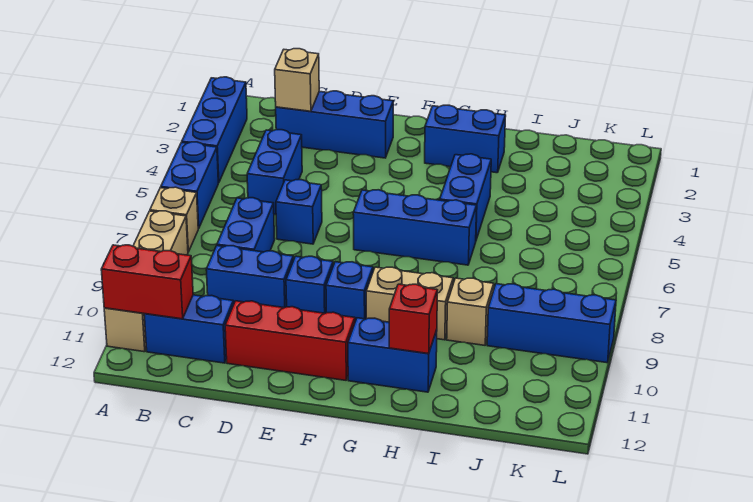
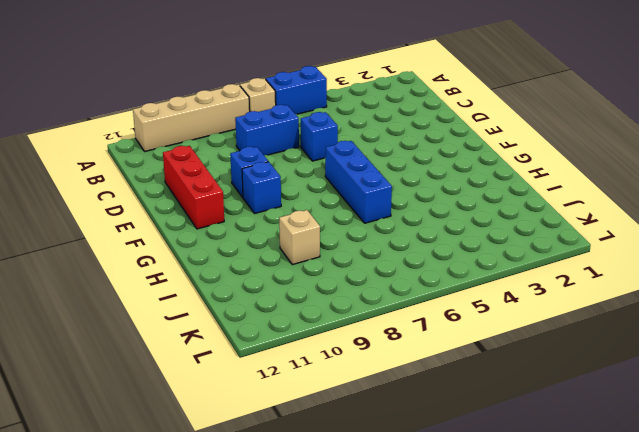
none -> blue brick A2:A4 level 1
none -> blue brick B11:C11 level 1
none -> blue brick C2:E2 level 1

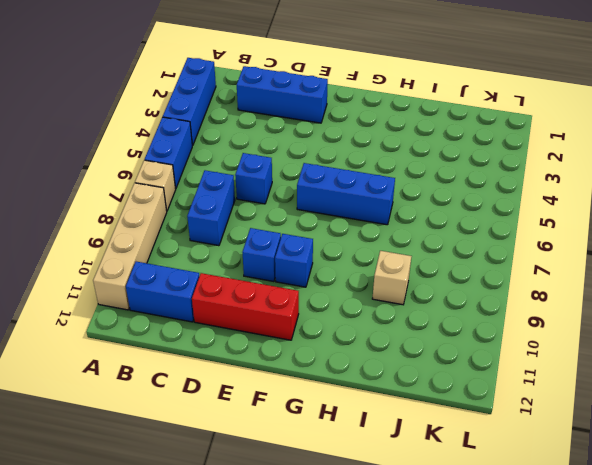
none -> blue brick C4:C5 level 1
none -> blue brick C9:D9 level 1
none -> blue brick G2:H2 level 1

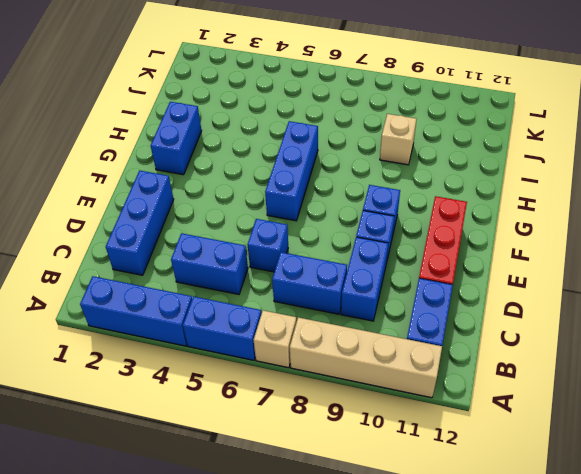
none -> tan brick G9:H9 level 1
none -> blue brick G11:H11 level 1
none -> blue brick H4:H5 level 1

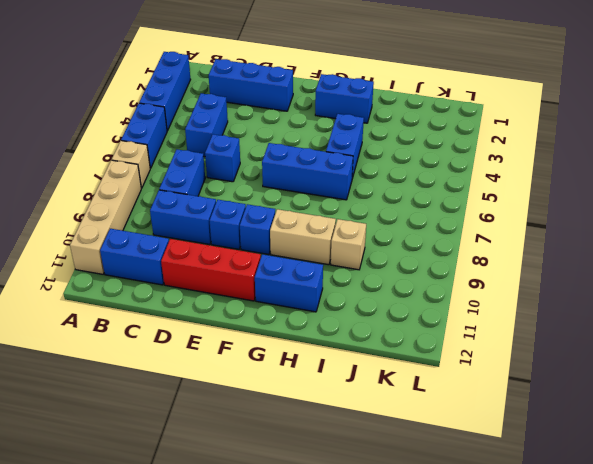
none -> blue brick J9:L9 level 1
none -> red brick A11:B11 level 2
none -> tan brick C2 level 2

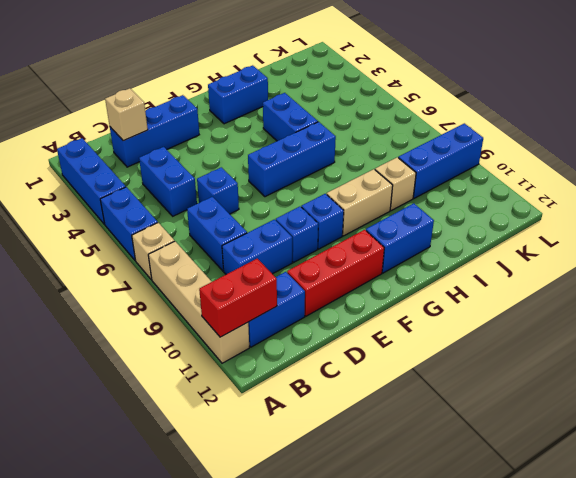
none -> red brick H11 level 2

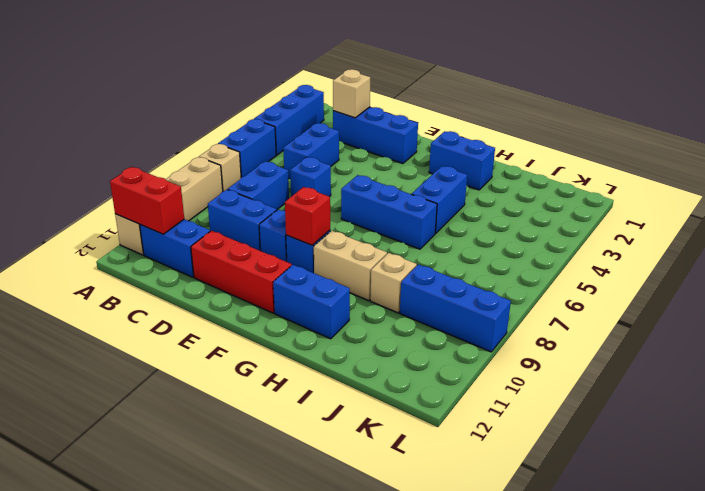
red brick F9 level 2 -> red brick H11 level 2

